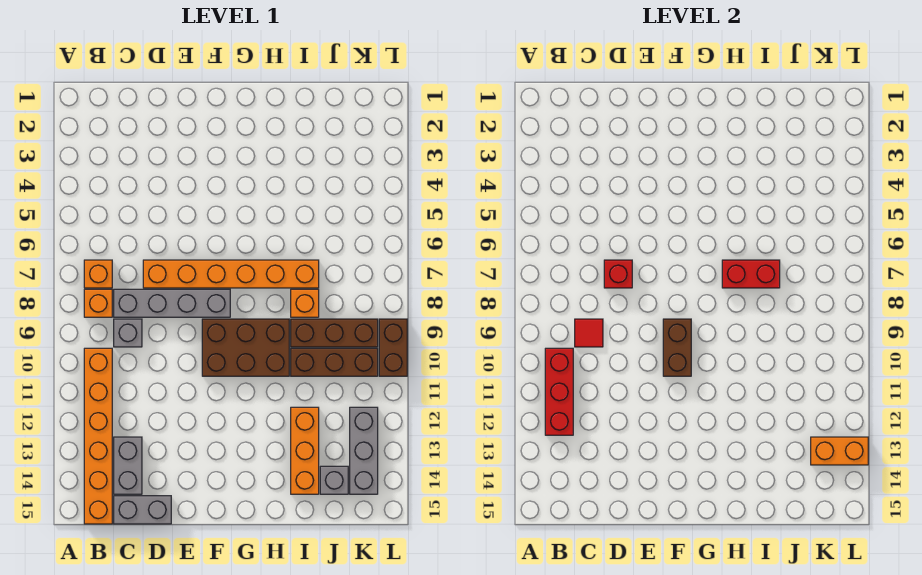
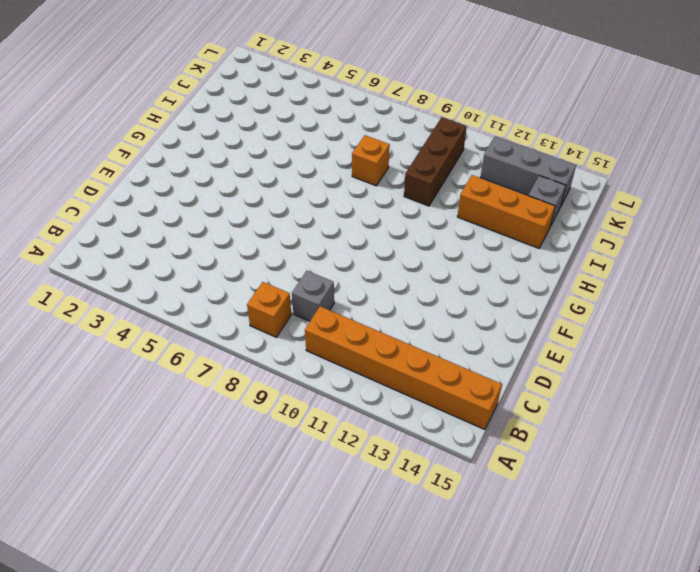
none -> orange brick B7 level 1
none -> grey brick C8:F8 level 1
none -> grey brick C13:C14 level 1

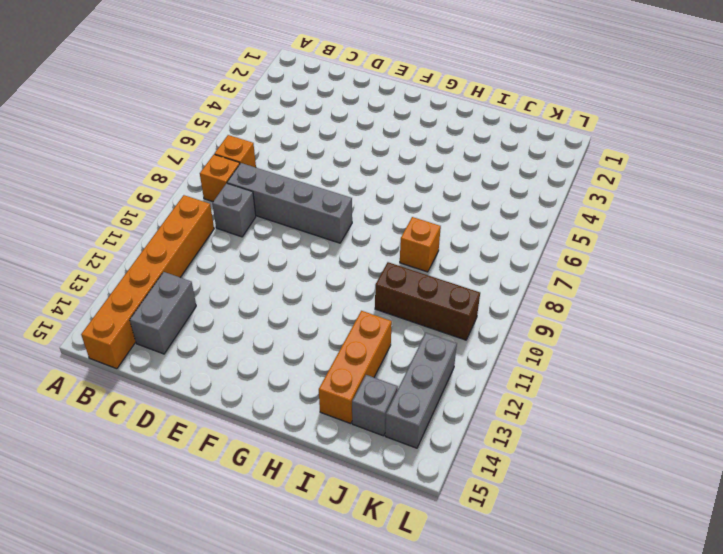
none -> grey brick C15:D15 level 1
none -> orange brick D7:I7 level 1
none -> brown brick F9:H10 level 1

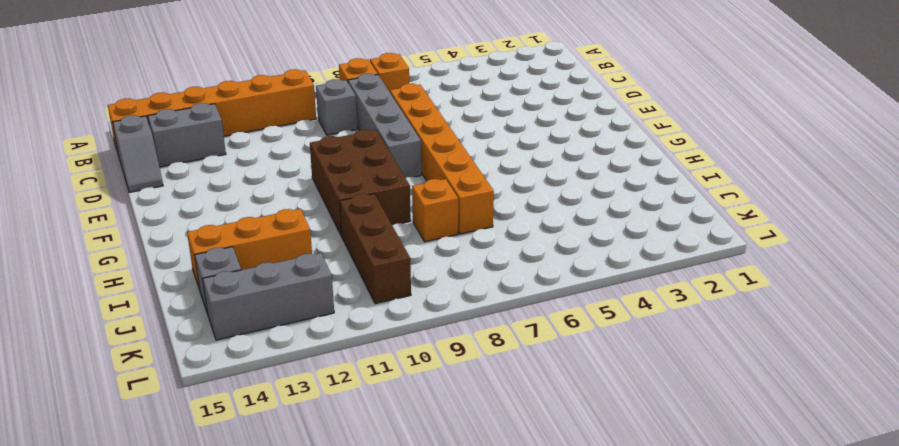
grey slope C15:D15 level 1 top C -> grey brick C15:D15 level 1
none -> brown brick I9:K9 level 1
none -> brown brick L9:L10 level 1
none -> red brick B10:B12 level 2

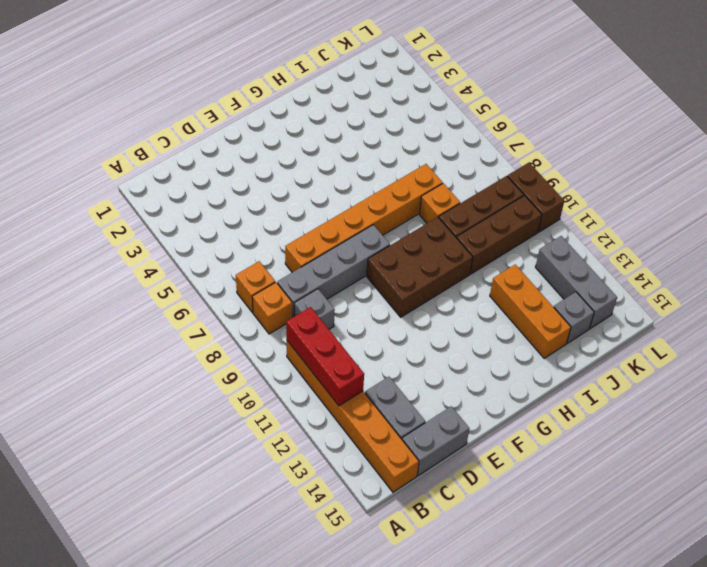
none -> red tile C9 level 2
none -> red brick D7 level 2
none -> brown brick F9:F10 level 2

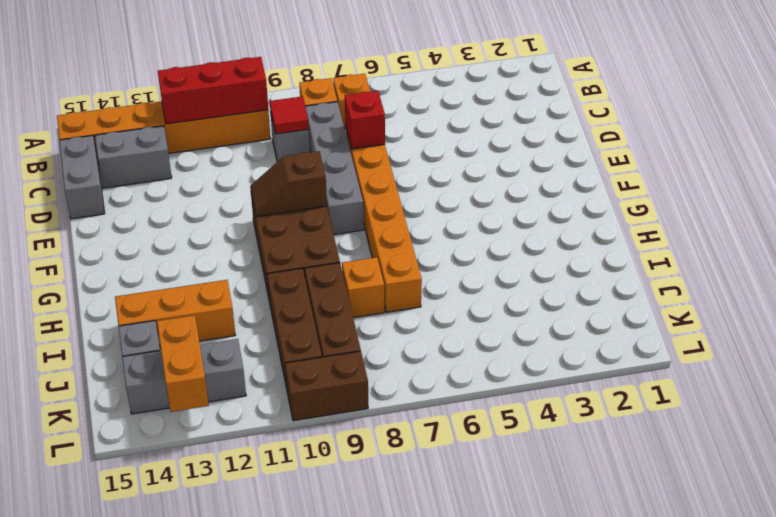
brown slope F9:F10 level 2 top 9 -> brown brick F9:F10 level 2
none -> red brick H7:I7 level 2

